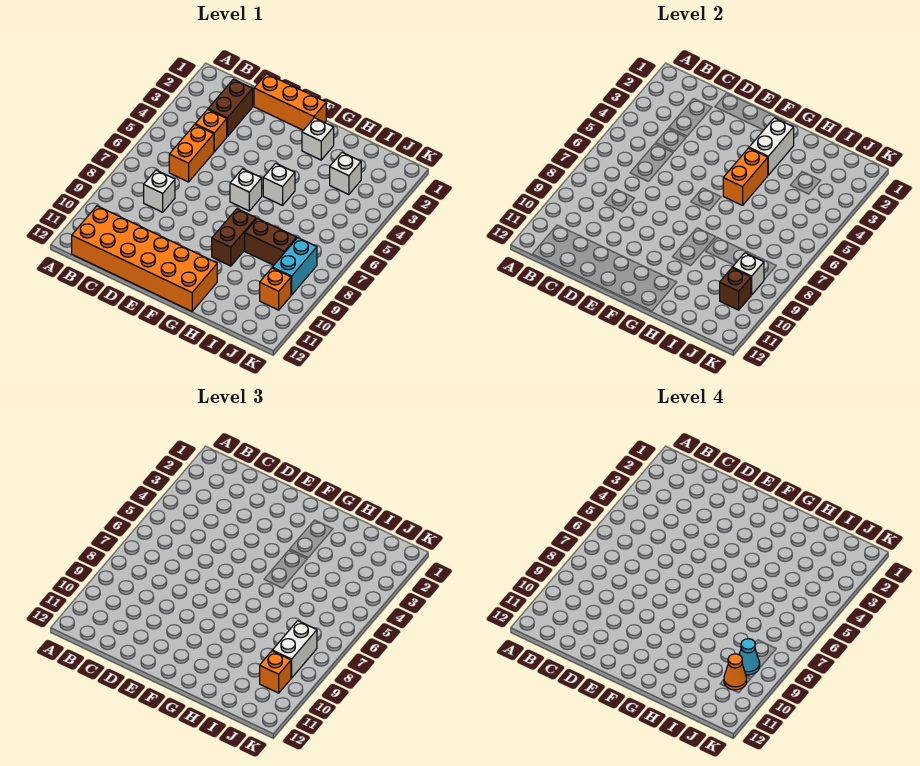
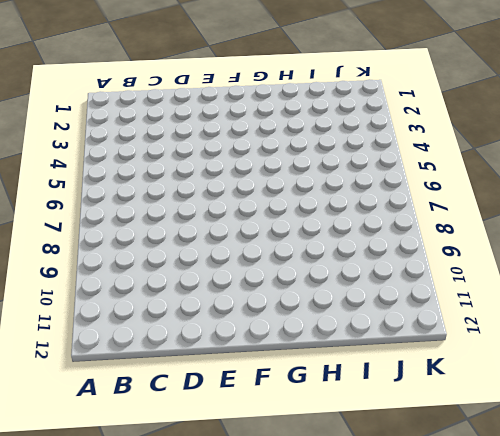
none -> orange brick B11:G12 level 1
none -> brown brick C2:C3 level 1
none -> orange brick C4 level 1

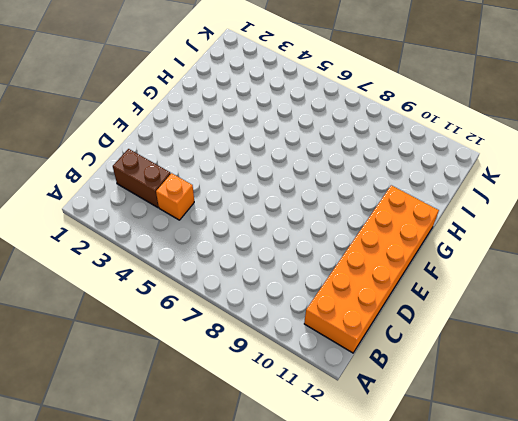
none -> orange brick C5:C6 level 1
none -> white brick C8 level 1
none -> orange brick D1:F1 level 1

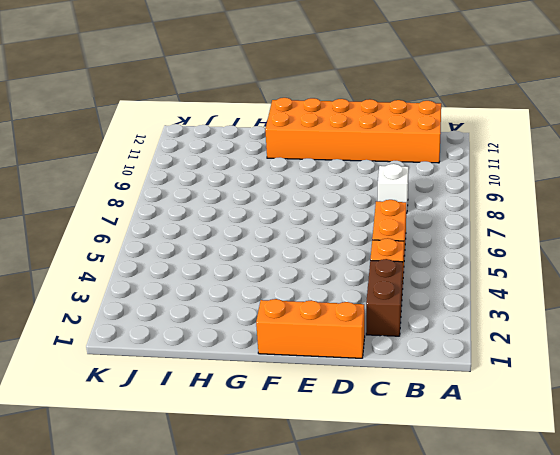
none -> white brick F6 level 1
none -> white brick G2 level 1
none -> white brick G5 level 1

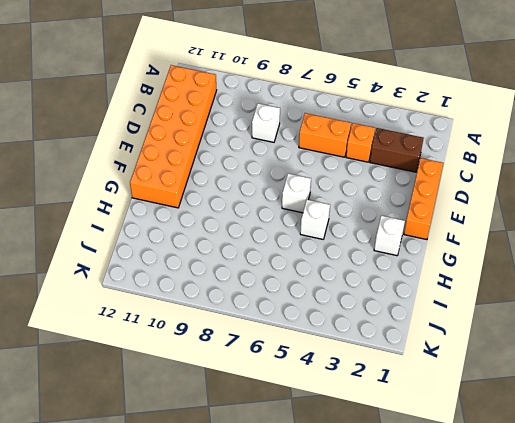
none -> brown brick G8:G9 level 1
none -> brown brick H8:I8 level 1
none -> white brick I3 level 1

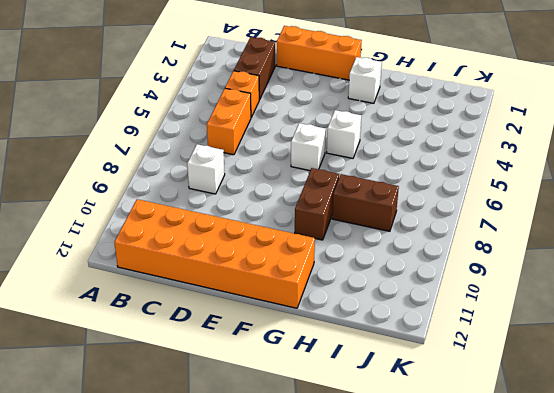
none -> white brick I3 level 1
none -> cyan brick J8:J9 level 1
none -> orange brick J10 level 1

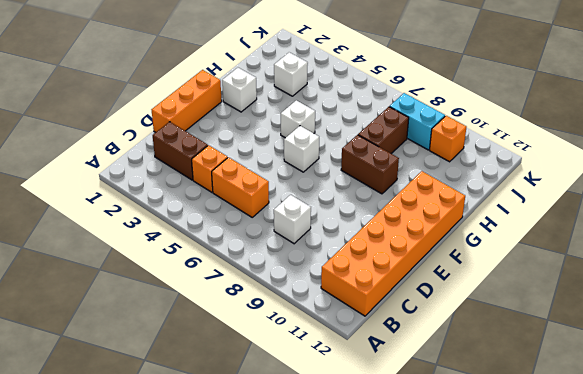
none -> white brick G2:G3 level 2
none -> orange brick G4:G5 level 2
none -> white brick J9 level 2

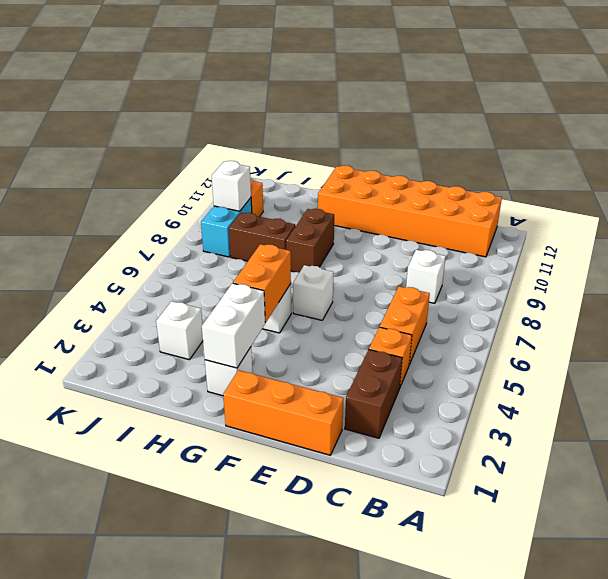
none -> brown brick J10 level 2
none -> white brick J8:J9 level 3
none -> orange brick J10 level 3

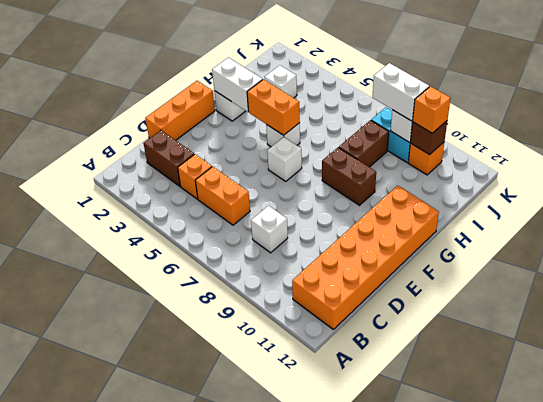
none -> cyan cone J9 level 4
none -> orange cone J10 level 4

